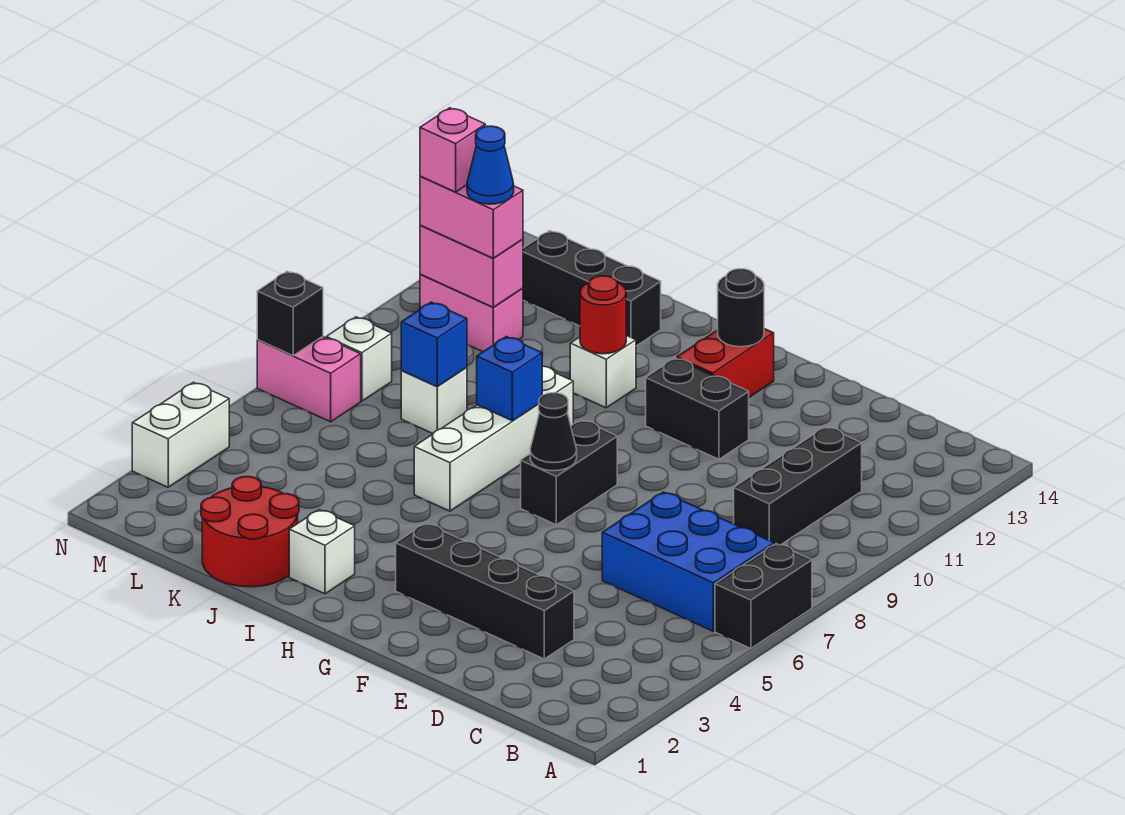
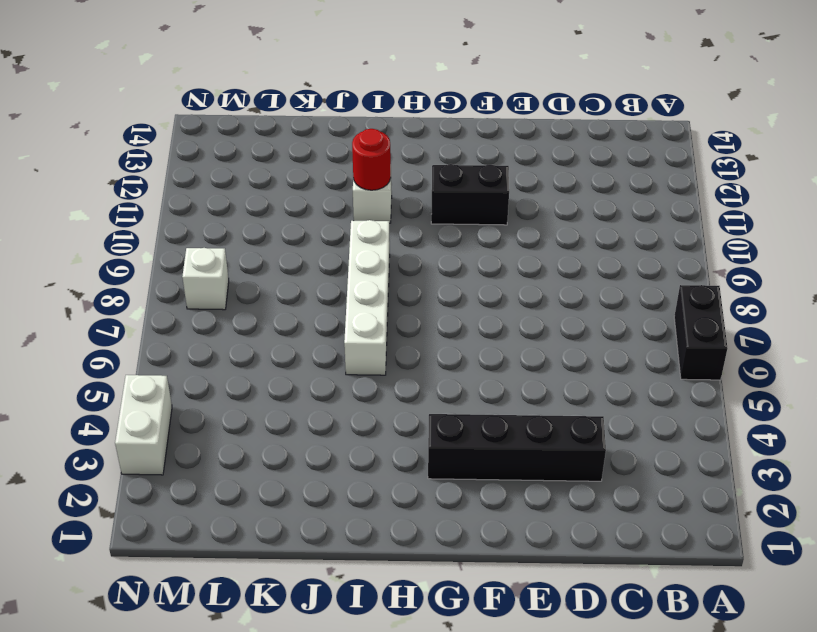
none -> blue brick B6:D7 level 1
none -> black brick C9:C11 level 1
none -> black brick G7:G8 level 1

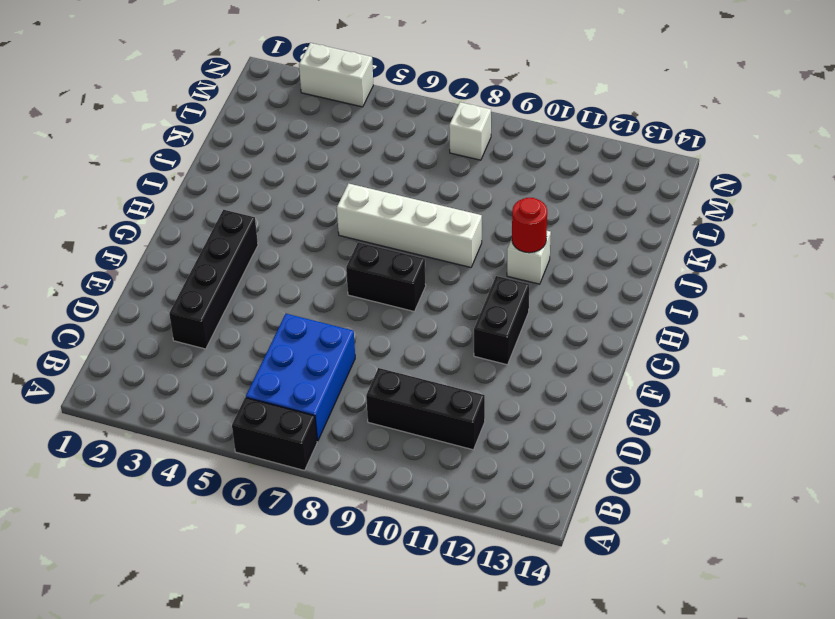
none -> red brick G12:G13 level 1
none -> white brick I2 level 1
none -> red round brick J1:K2 level 1

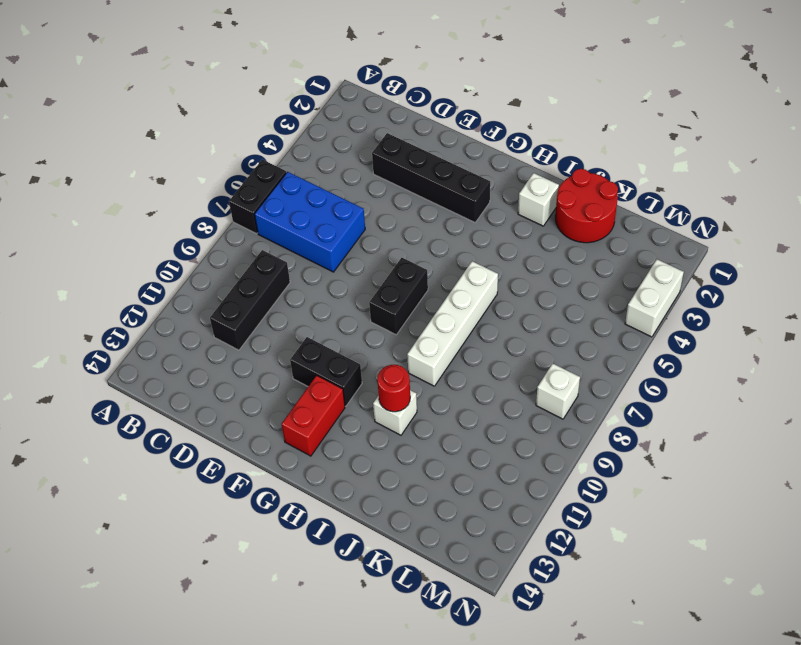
none -> black brick J13:L13 level 1
none -> white brick K8 level 1
none -> pink brick L11:M11 level 1

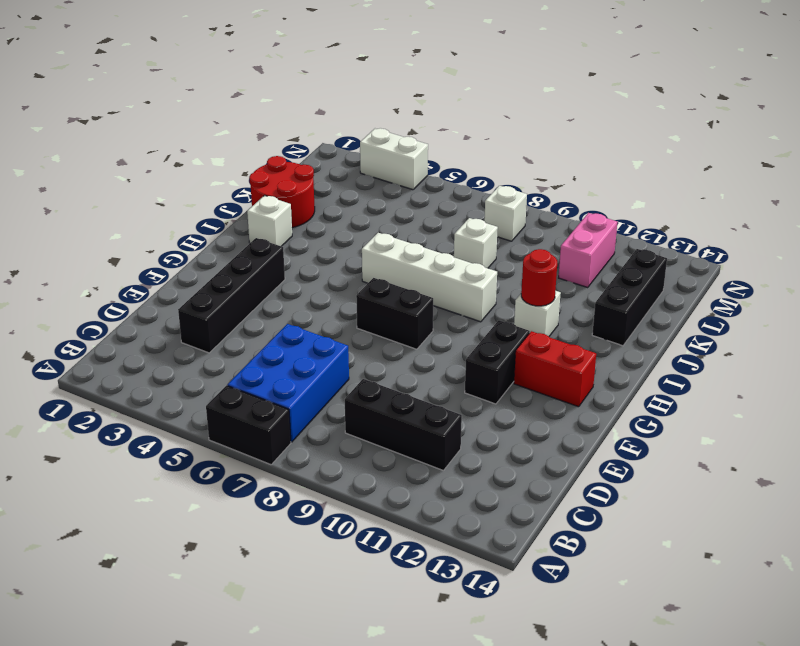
none -> pink brick M7:N7 level 1
none -> black cone G7 level 2
none -> black round brick G13 level 2

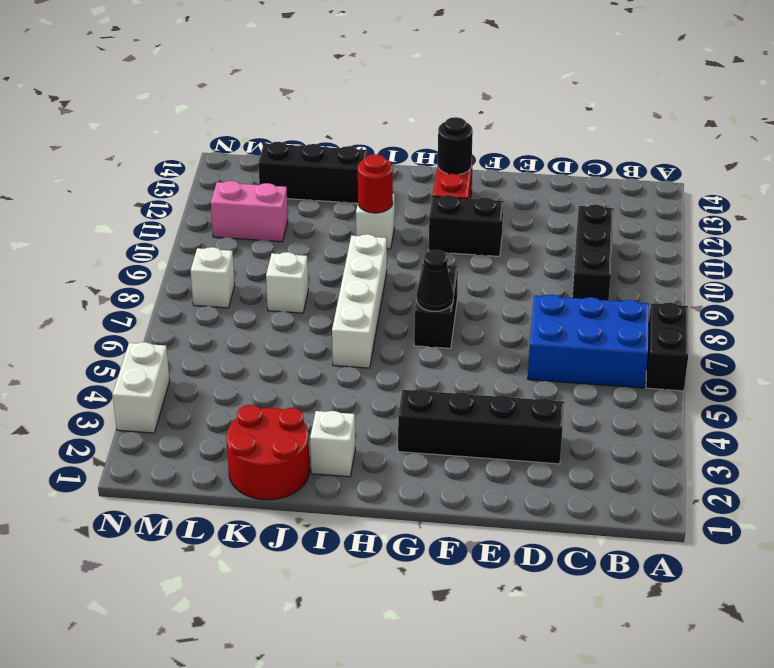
none -> pink brick M7:N7 level 1
none -> blue brick I8 level 2
none -> blue brick K8 level 2

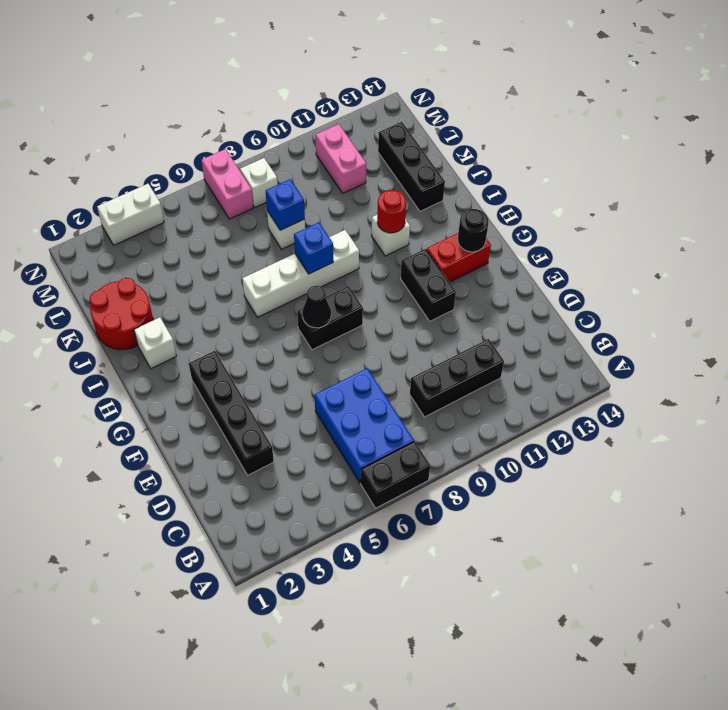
none -> pink brick L11:M11 level 2
none -> black brick N7 level 2
none -> pink brick L11:M11 level 3

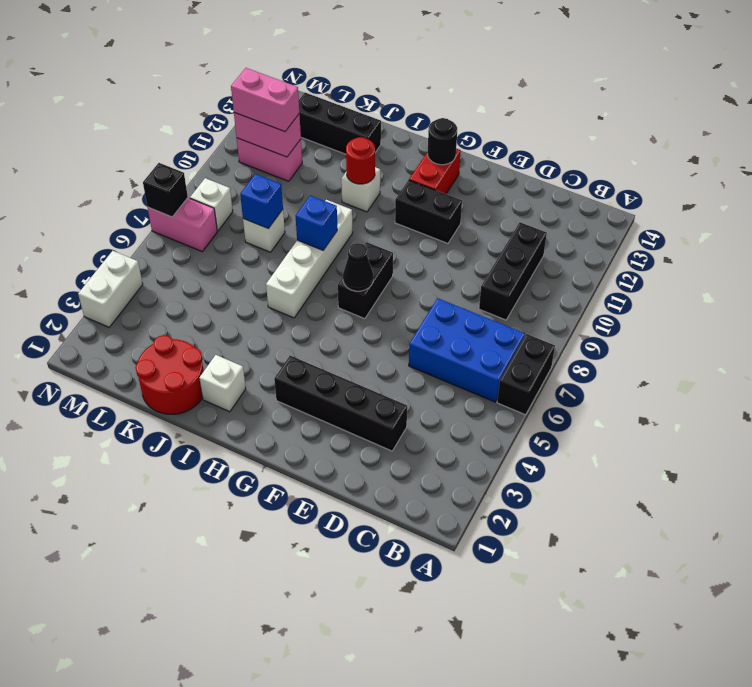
none -> blue cone L11 level 4
none -> pink brick M11 level 4

